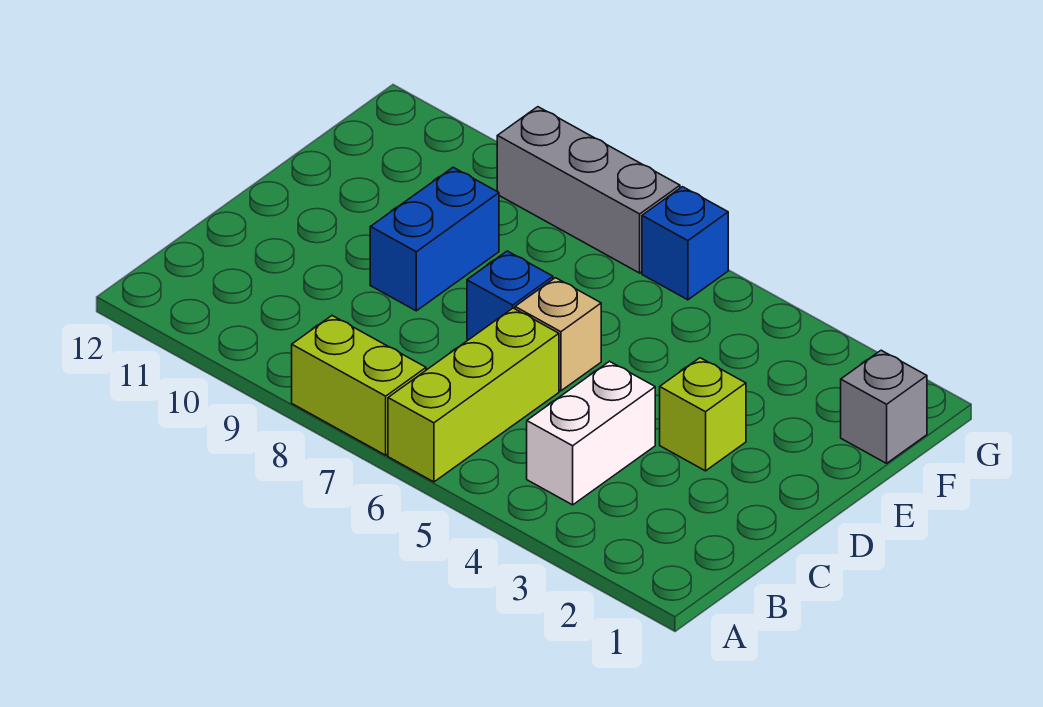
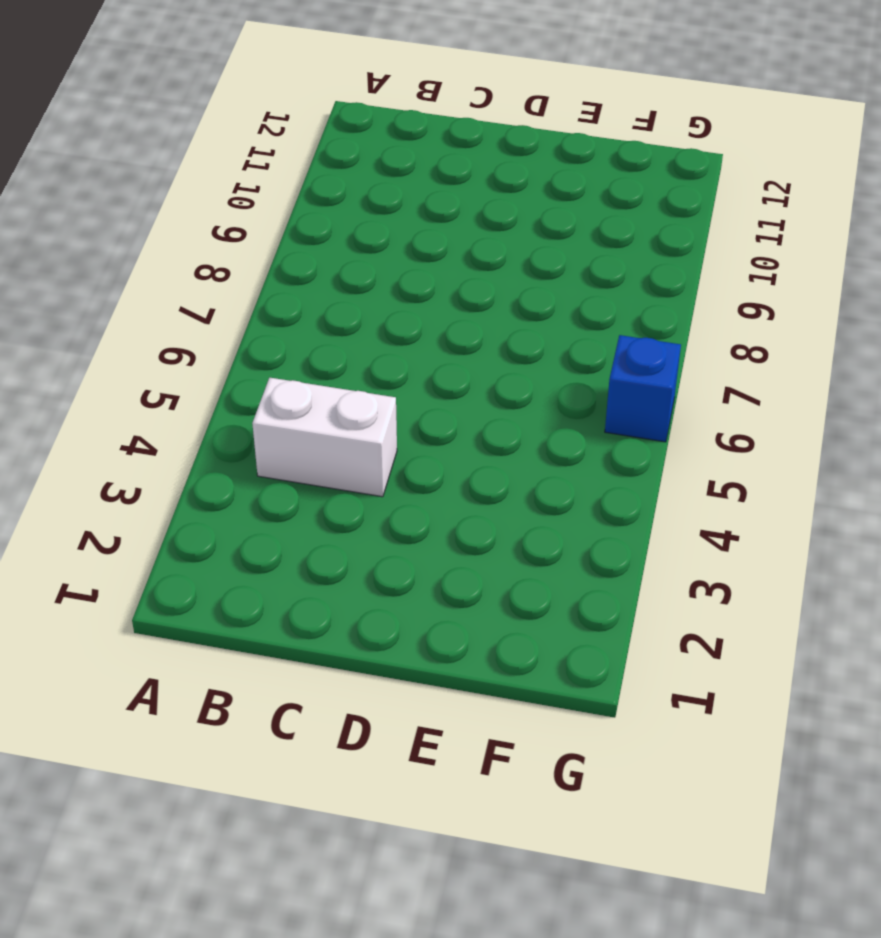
none -> lime brick A6:C6 level 1
none -> lime brick A7:A8 level 1

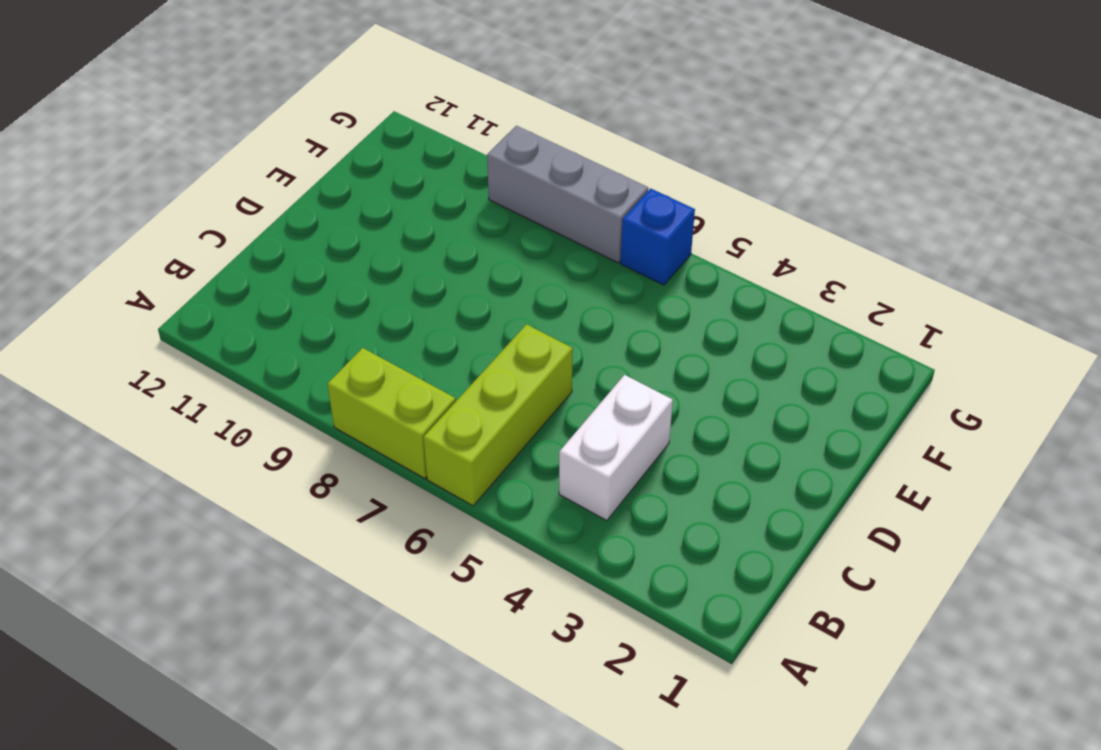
none -> lime brick D3 level 1
none -> tan brick D6 level 1

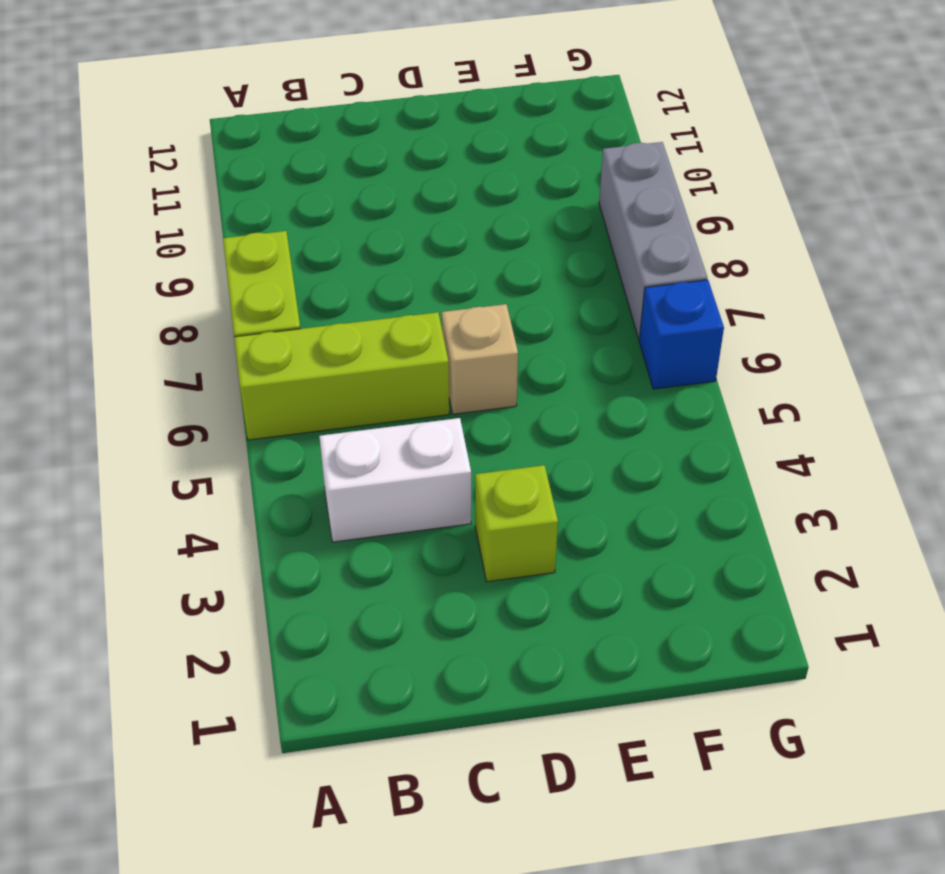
none -> blue brick D7 level 1
none -> blue brick D9:E9 level 1

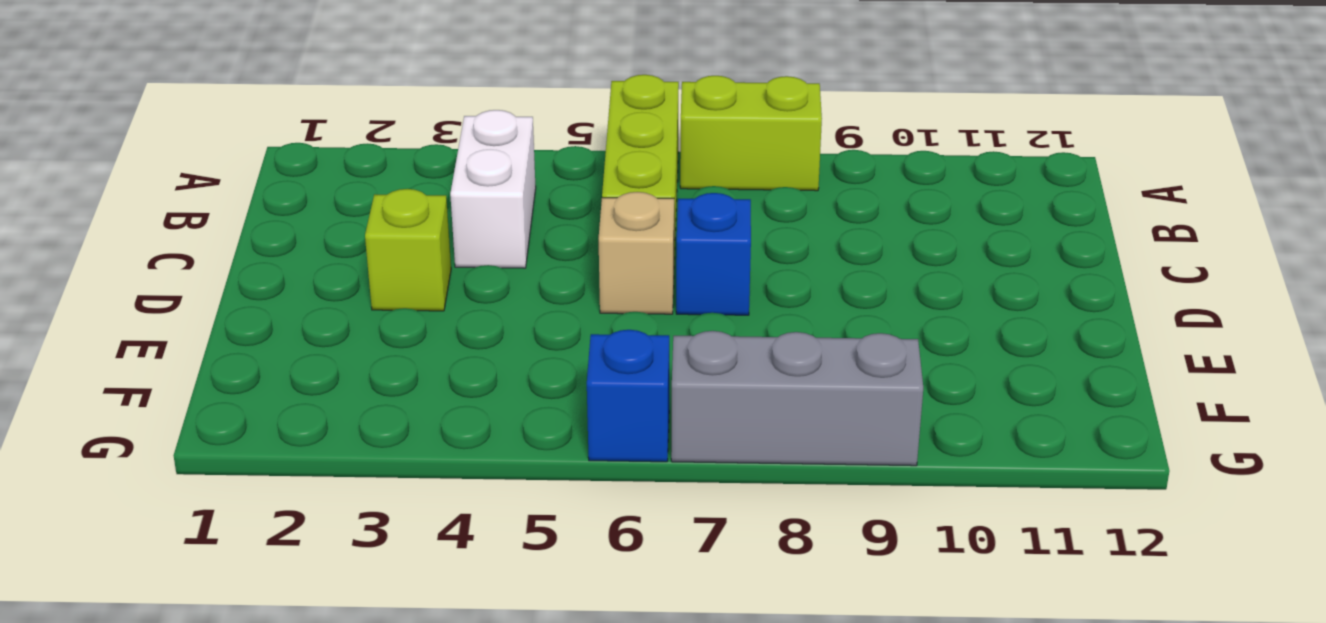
none -> blue brick D9:E9 level 1
none -> grey brick F1 level 1

